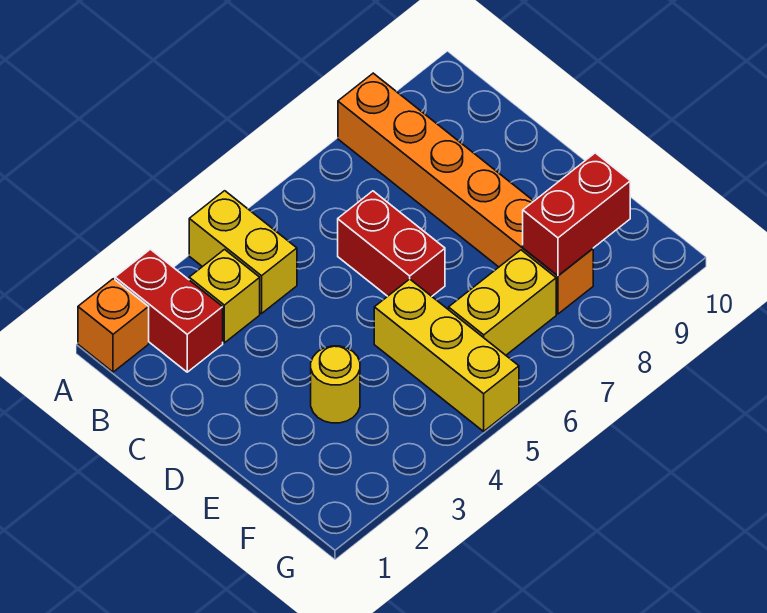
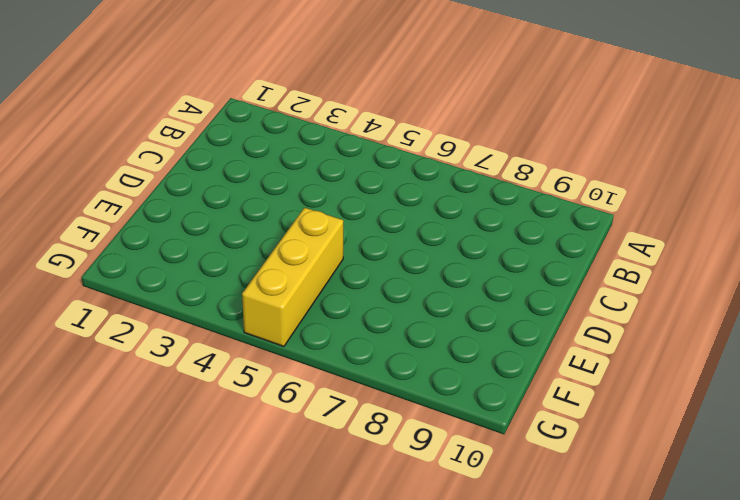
none -> orange brick A1 level 1
none -> red brick A2:B2 level 1

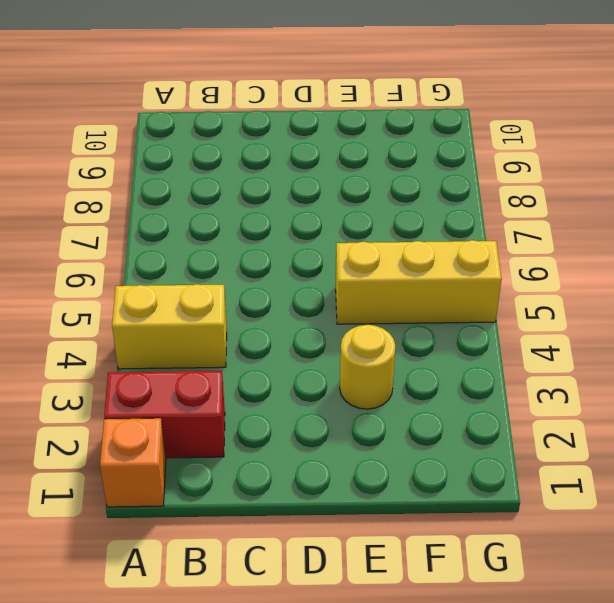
none -> orange brick A8:F8 level 1
none -> yellow brick B3 level 1

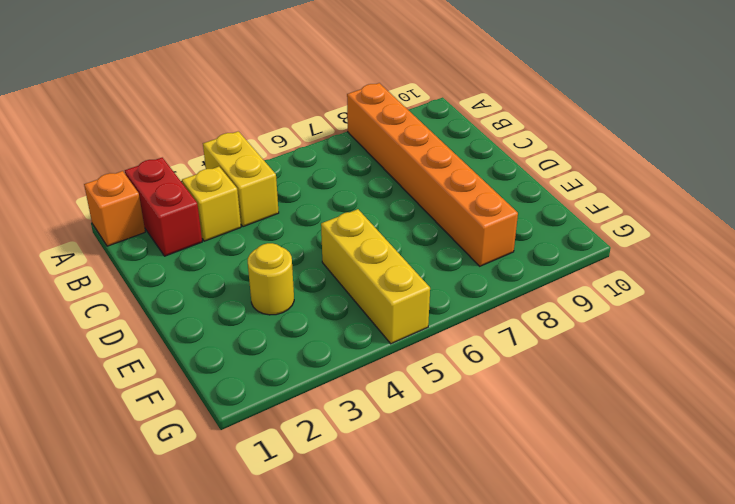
none -> red brick C6:D6 level 1
none -> yellow brick F6:F7 level 1

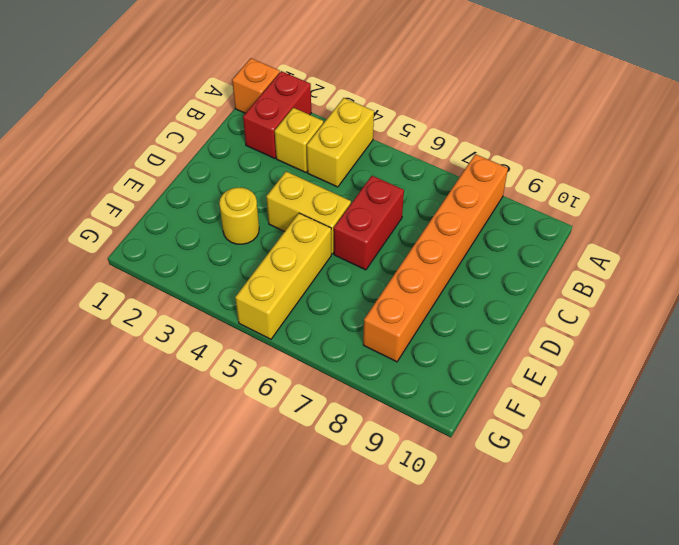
yellow brick D4:D5 level 1 -> yellow brick F6:F7 level 1
none -> red brick F8:F9 level 2

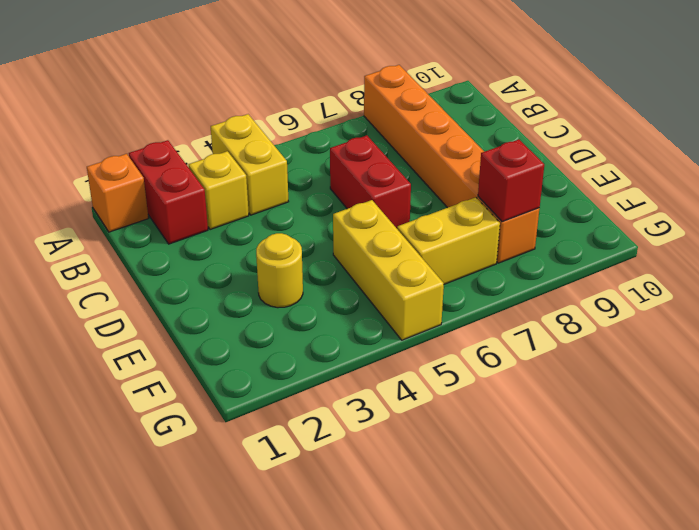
red brick F8 level 2 -> red brick F8:F9 level 2

